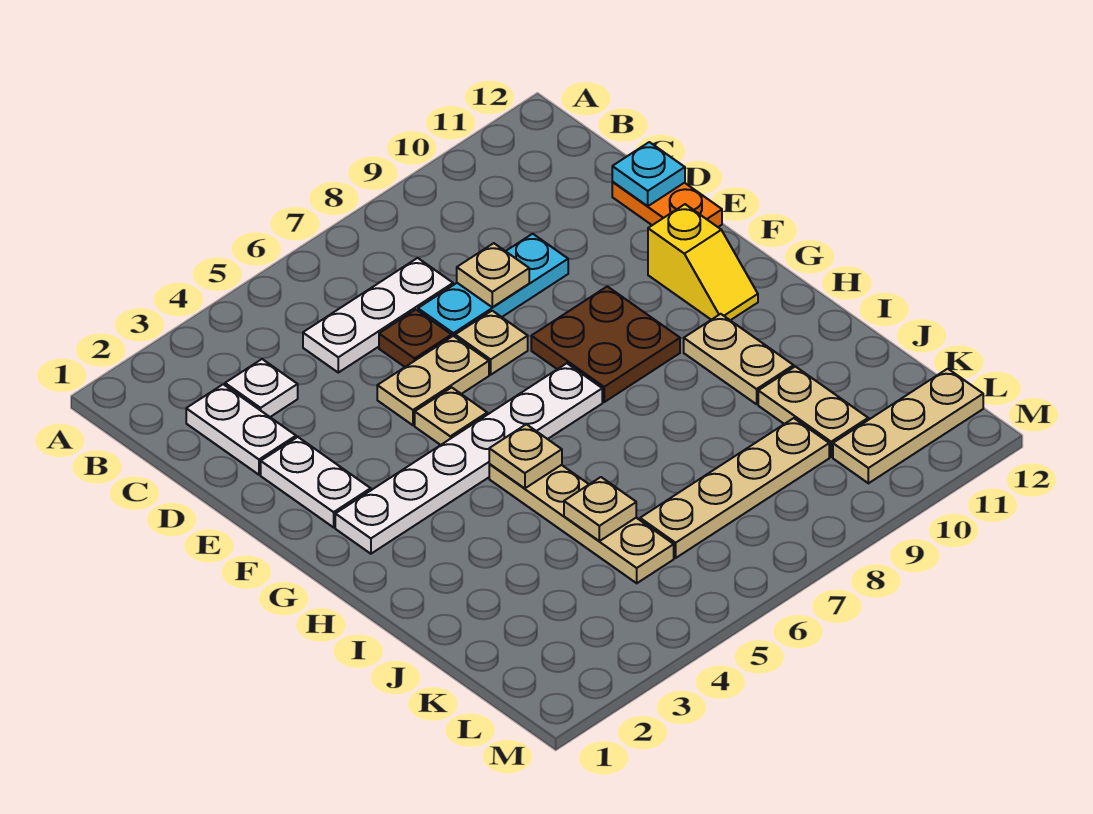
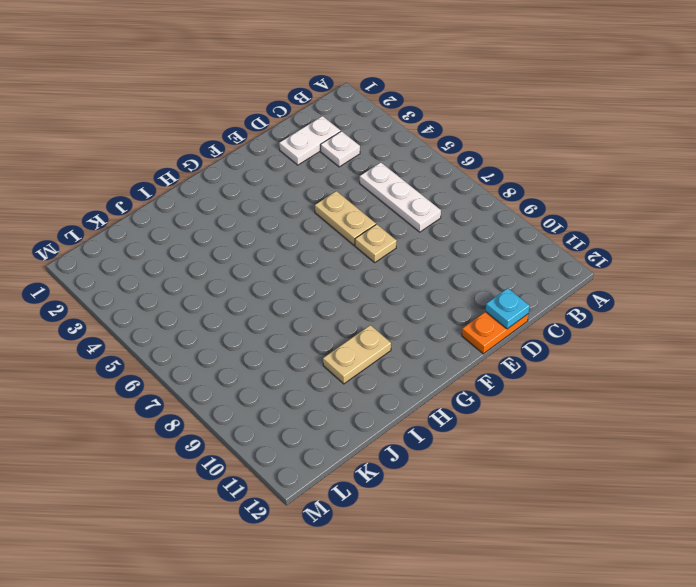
none -> brown plate D6 level 1
none -> cyan plate D7:D9 level 1
none -> white plate E2:F2 level 1

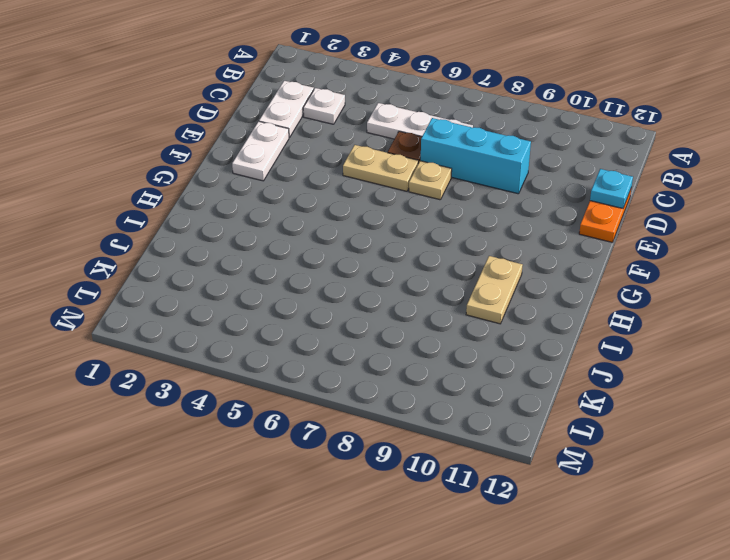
cyan brick D7:D9 level 1 -> cyan plate D7:D9 level 1
none -> tan plate F5 level 1
none -> brown plate F8:G9 level 1
none -> yellow slope F11:G11 level 1 top F

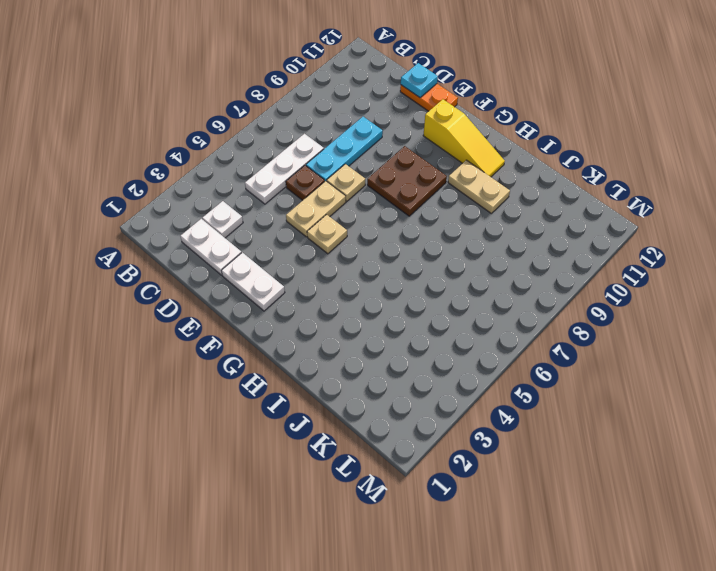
yellow slope F11:H11 level 1 top F -> yellow slope F11:G11 level 1 top F
none -> white plate G2:G7 level 1
none -> tan plate H5:K5 level 1
none -> tan plate J10:K10 level 1

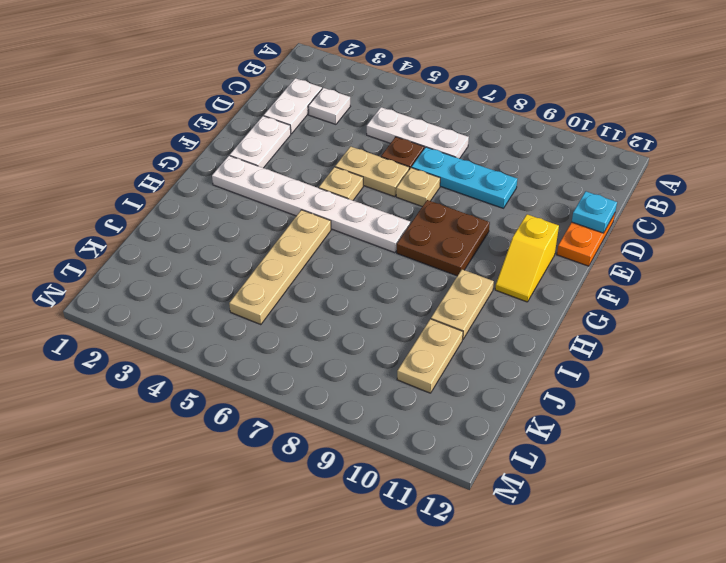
none -> tan plate K6:K9 level 1
none -> tan plate L10:L12 level 1
none -> tan plate D8 level 2

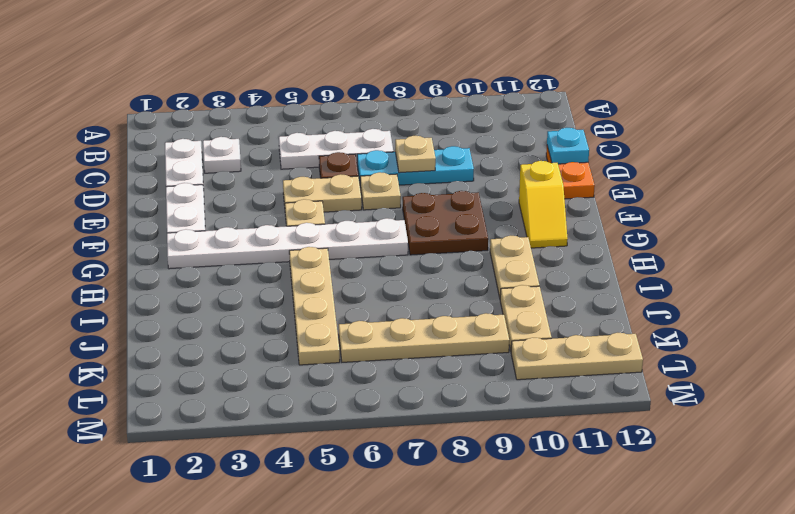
none -> tan plate H5 level 2
none -> tan plate J5 level 2

